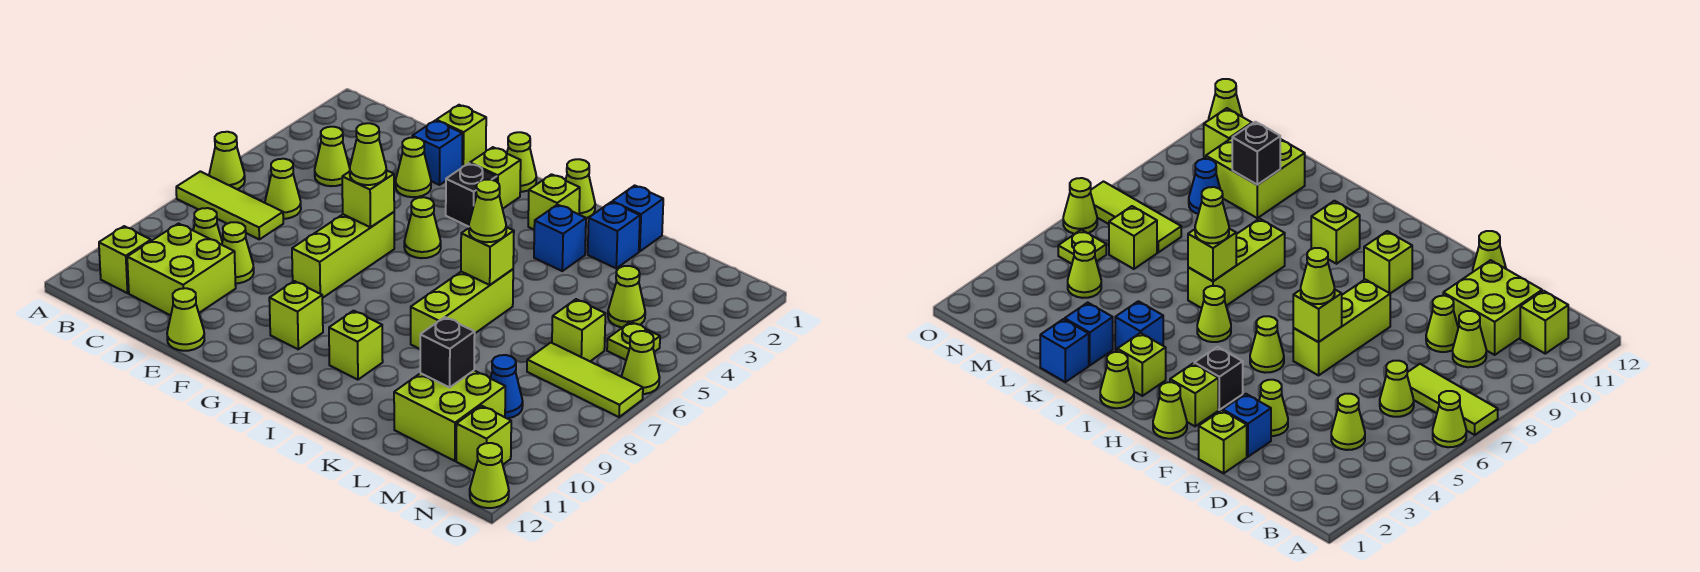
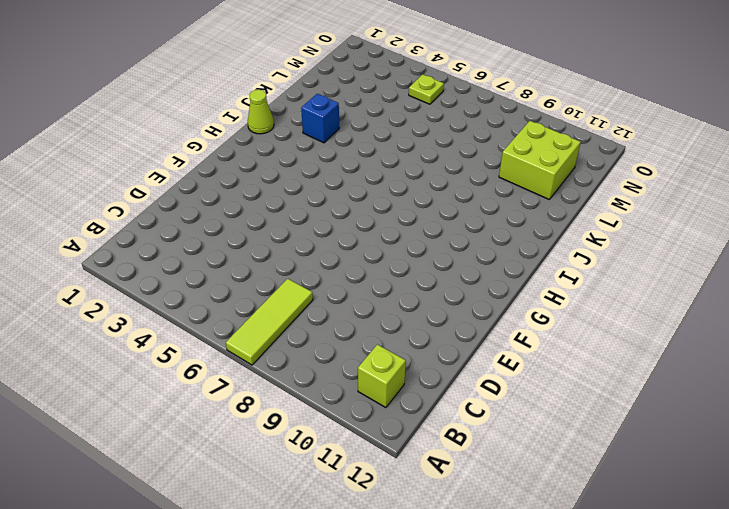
none -> lime cone A6 level 1
none -> lime cone C4 level 1
none -> lime cone C6 level 1
none -> lime cone C9 level 1

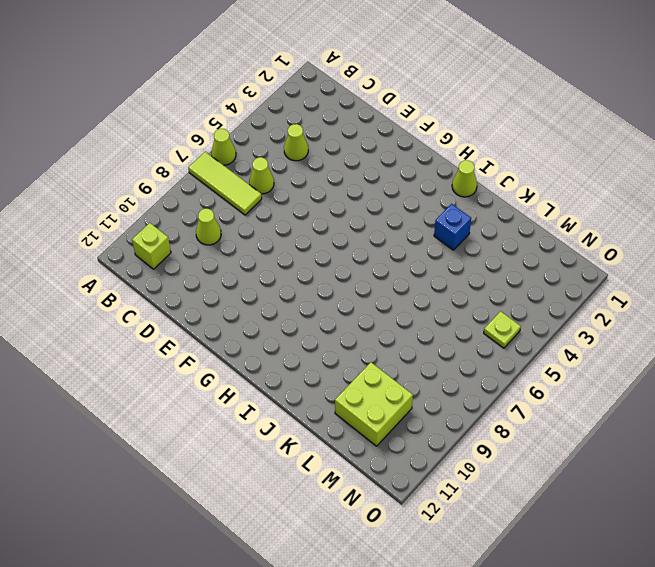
none -> lime brick C10:D11 level 1
none -> lime cone D9 level 1
none -> lime brick E1 level 1
none -> blue brick E2 level 1

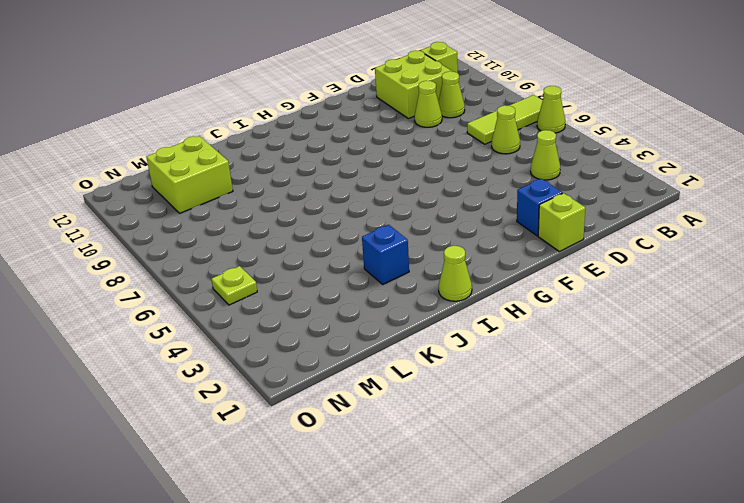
none -> lime cone E3 level 1
none -> lime cone E12 level 1
none -> lime brick F6:F8 level 1
none -> lime cone G1 level 1

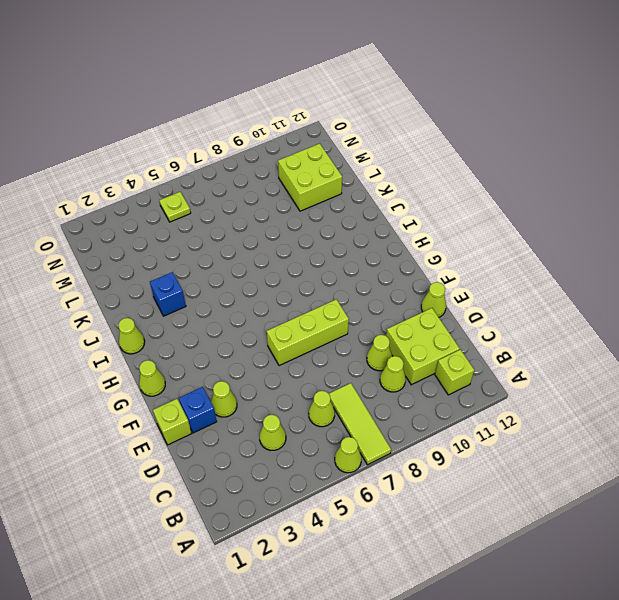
none -> lime brick G2 level 1
none -> black brick G3 level 1
none -> lime cone G5 level 1
none -> lime brick G10 level 1

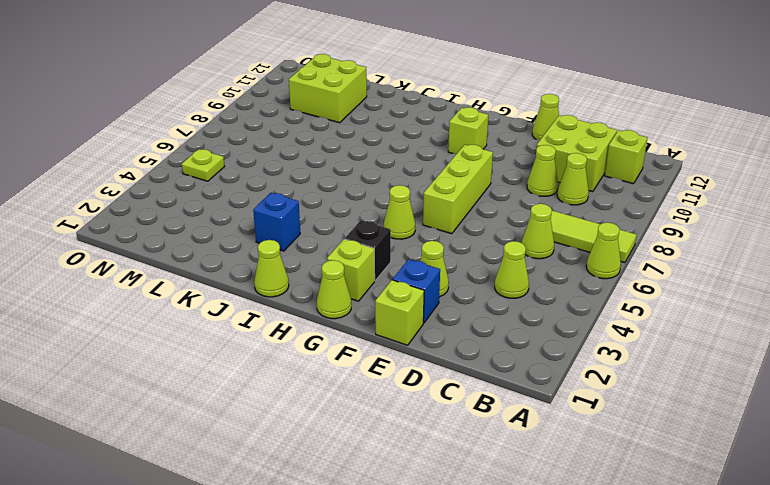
none -> lime brick I2 level 1
none -> lime cone I5 level 1
none -> lime brick I10 level 1
none -> lime brick J6:J8 level 1

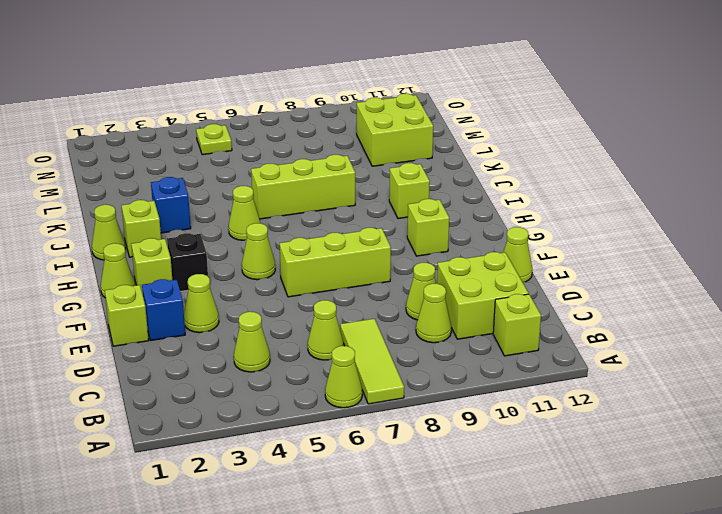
none -> blue brick K1 level 1
none -> blue brick K2 level 1
none -> lime cone M4 level 1
none -> lime brick M6 level 1

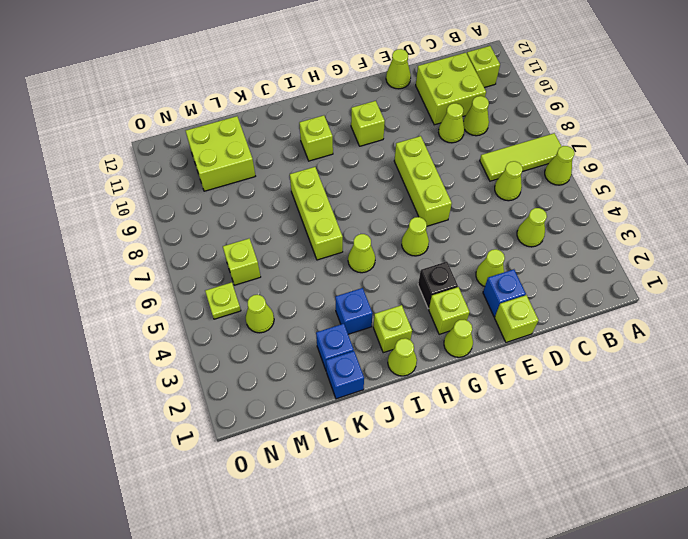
none -> lime tile M7:O7 level 1
none -> blue cone M9 level 1
none -> lime brick N11 level 1
none -> lime cone O6 level 1

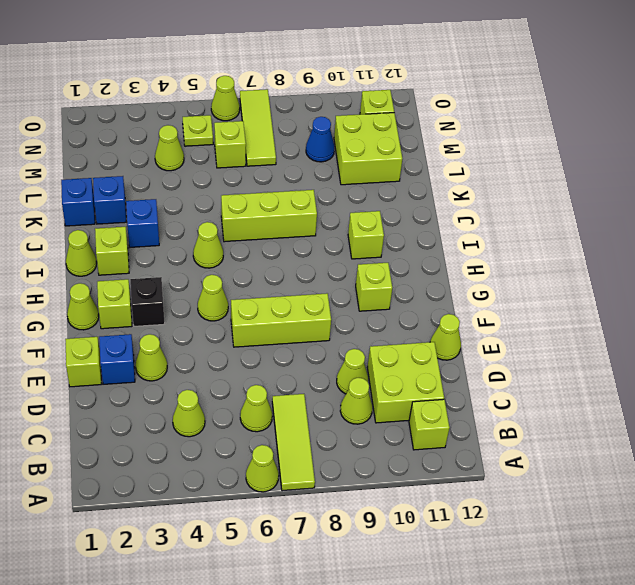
none -> lime cone O12 level 1
none -> lime brick F6 level 2
none -> lime brick J6 level 2
none -> black brick L10 level 2

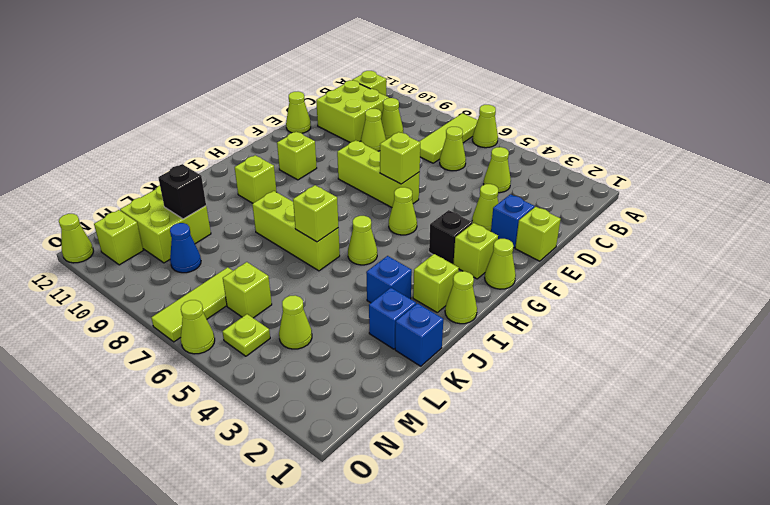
none -> lime cone F6 level 3
none -> lime cone J6 level 3

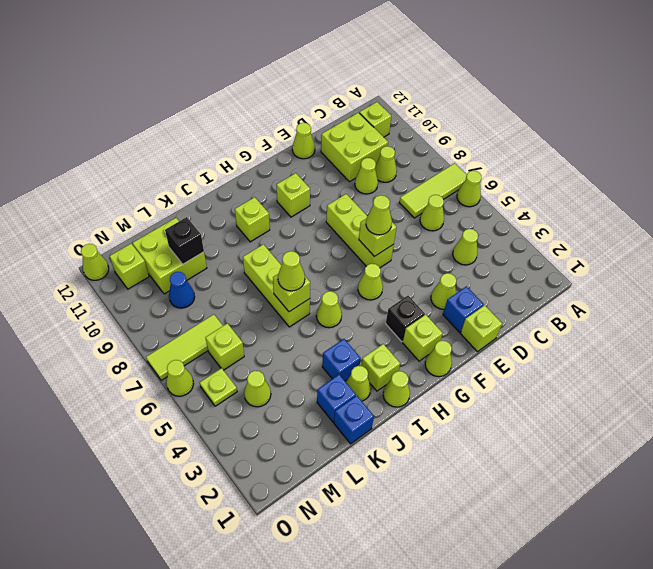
lime cone J2 level 1 -> none

